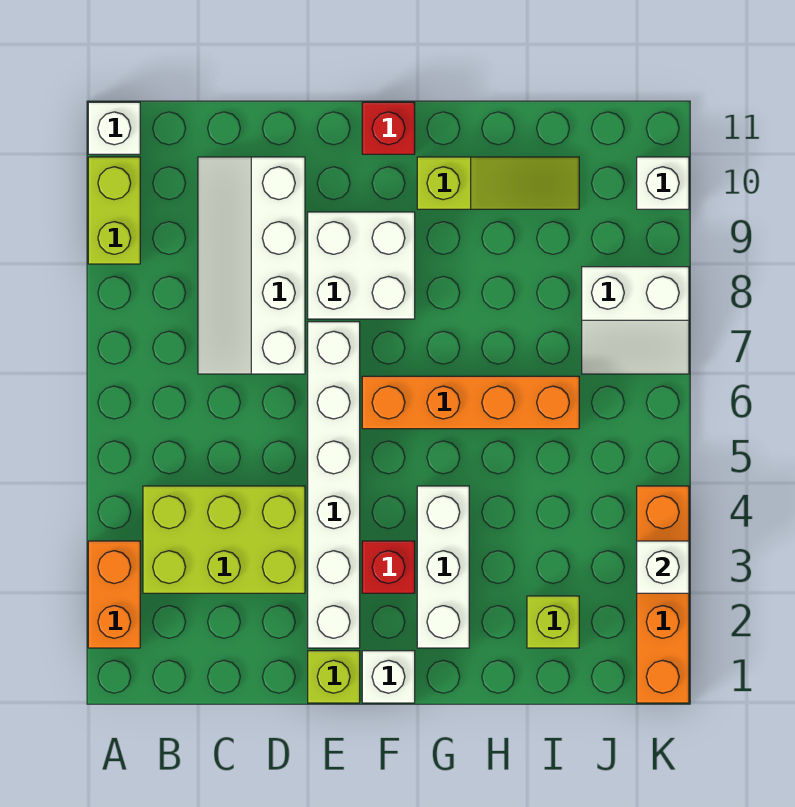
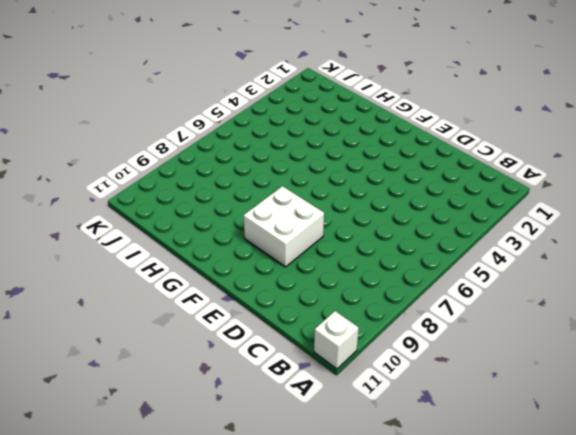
none -> orange brick A2:A3 level 1
none -> lime brick A9:A10 level 1
none -> lime brick B3:D4 level 1

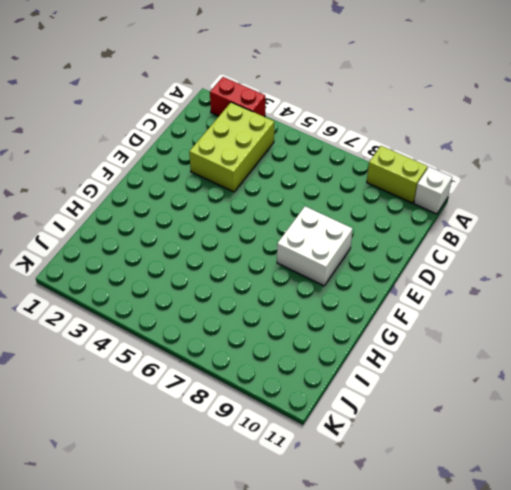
red brick A2:A3 level 1 -> orange brick A2:A3 level 1
none -> white slope C7:D10 level 1 top D
none -> lime brick E1 level 1
none -> white brick E2:E7 level 1

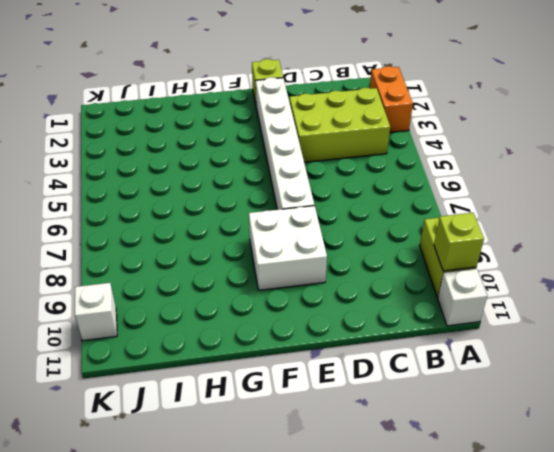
lime brick A10 level 2 -> lime brick I2 level 1
none -> white slope C7:D10 level 1 top D
none -> white brick F1 level 1
none -> red brick F3 level 1

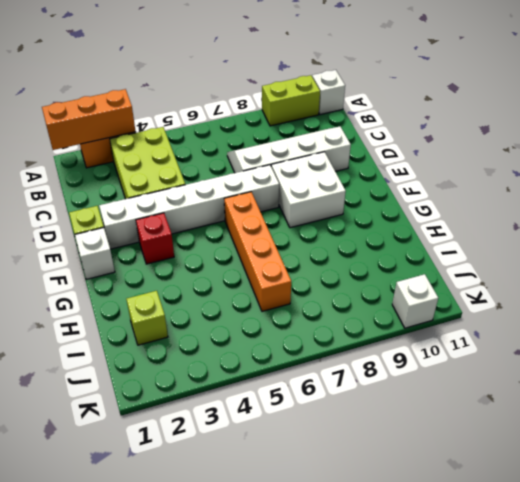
orange brick A1:A3 level 2 -> none
none -> red brick F11 level 1
none -> white brick G2:G4 level 1
none -> lime slope G10:I10 level 1 top G

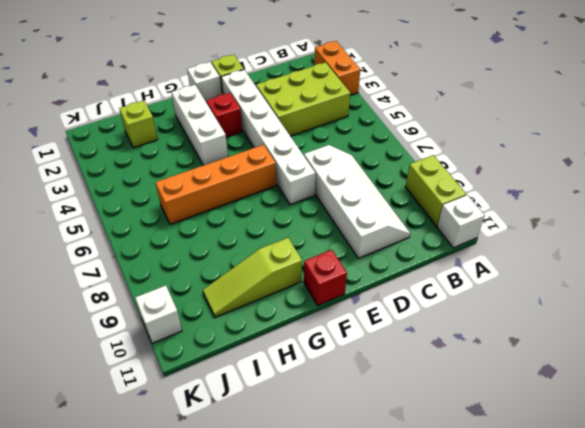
none -> white brick E8:F9 level 1
none -> white slope J7:K8 level 1 top 8
none -> orange brick K1:K4 level 1

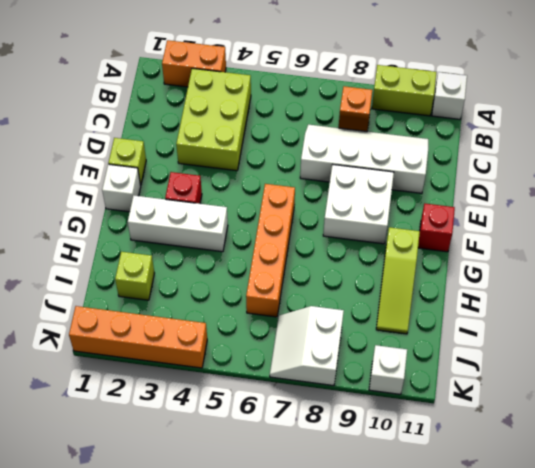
orange brick B8 level 1 -> none
none -> white brick E2:E7 level 1
none -> white brick K3 level 2

